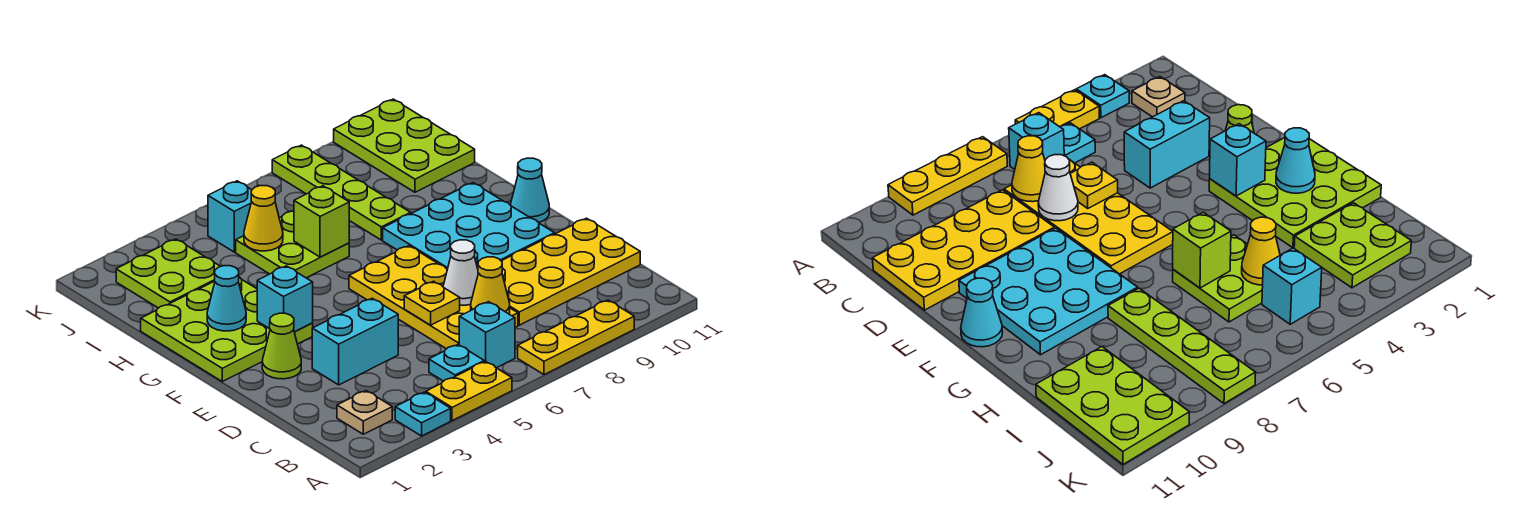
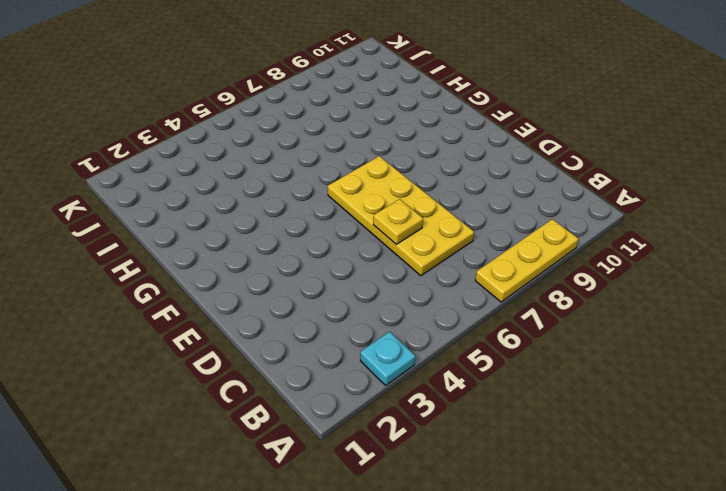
none -> yellow plate A4:A5 level 1
none -> tan plate B2 level 1
none -> cyan plate B5 level 1

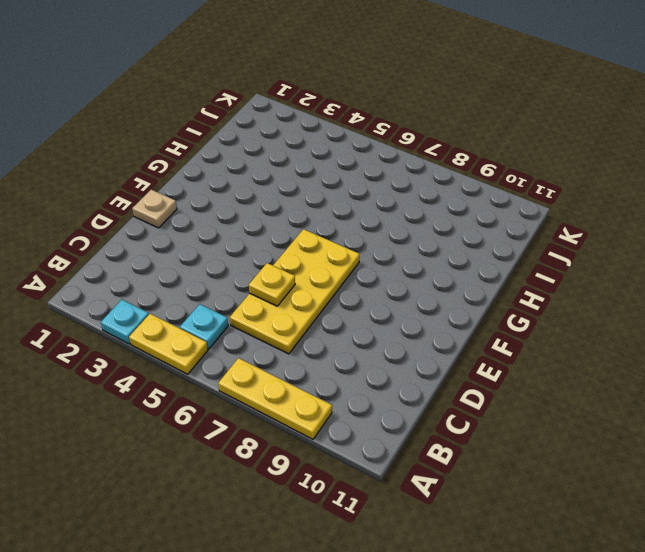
tan plate E1 level 1 -> tan plate B2 level 1
none -> cyan brick B6 level 1
none -> yellow plate C8:D11 level 1
none -> cyan brick D3:D4 level 1

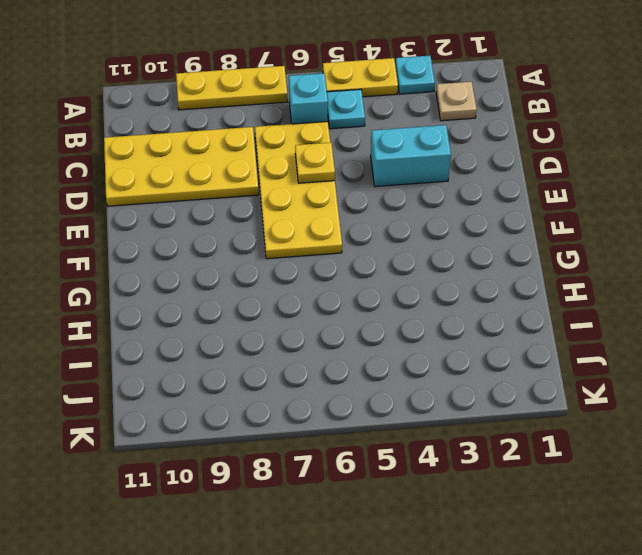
none -> lime cone E2 level 1
none -> cyan plate E8:G10 level 1
none -> lime plate F1:H3 level 1

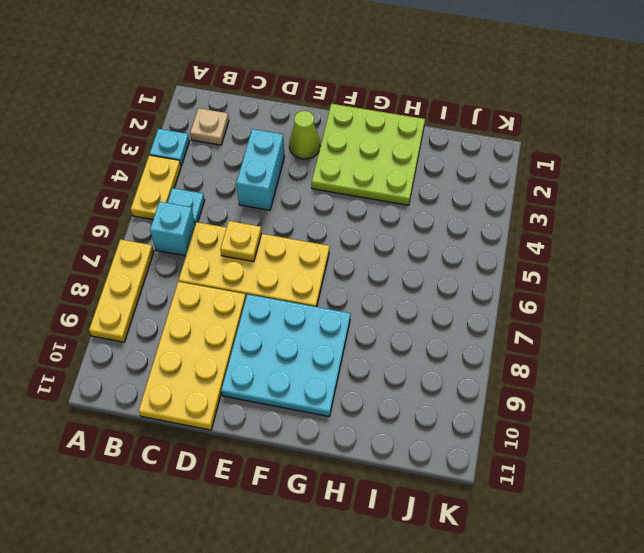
none -> cyan cone F11 level 1
none -> lime plate H5:I6 level 1
none -> lime plate H8:K8 level 1

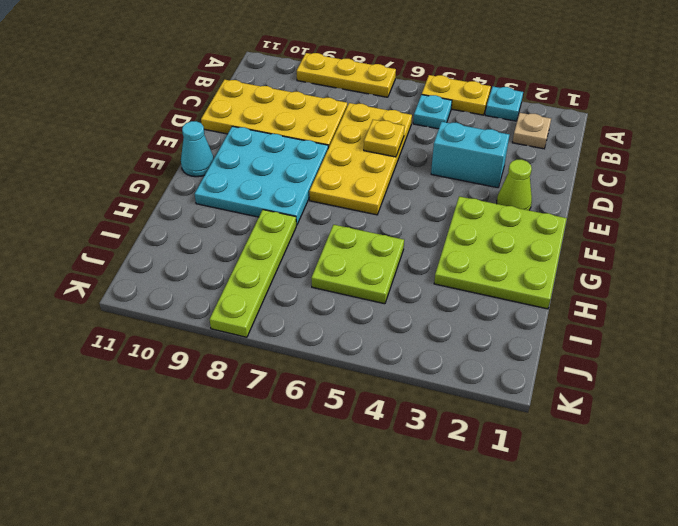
none -> cyan brick B6 level 1
none -> lime plate I2:J3 level 1
none -> lime plate I10:K11 level 1

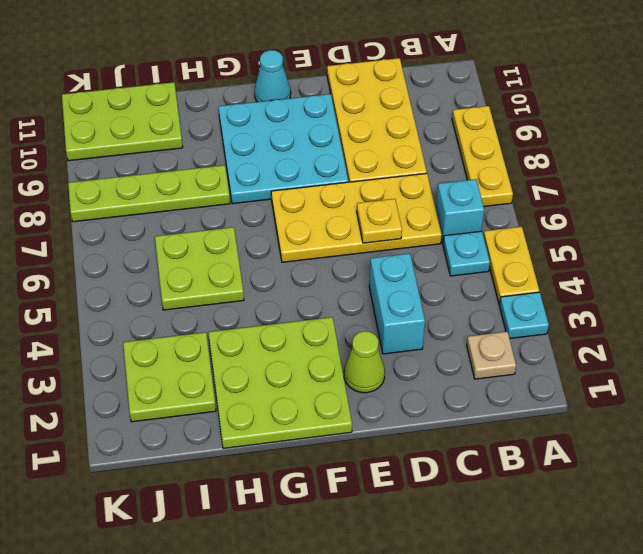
none -> cyan brick J5 level 1
none -> yellow cone C7 level 2
none -> white cone D7 level 2

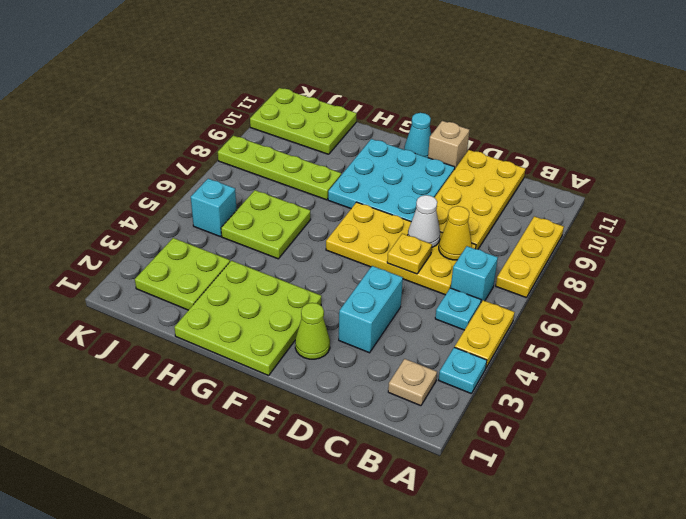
tan brick E11 level 1 -> none
none -> cyan brick F3 level 2
none -> cyan cone G2 level 2
none -> lime brick H6 level 2

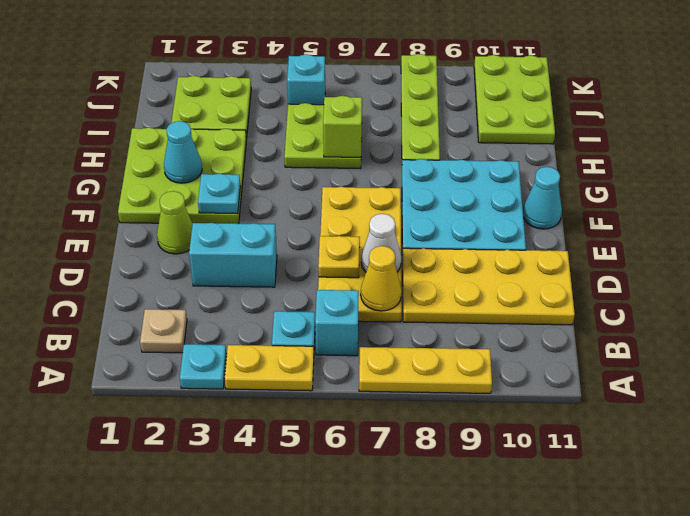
cyan plate F3 level 2 -> cyan brick F3 level 2
none -> yellow cone I5 level 2

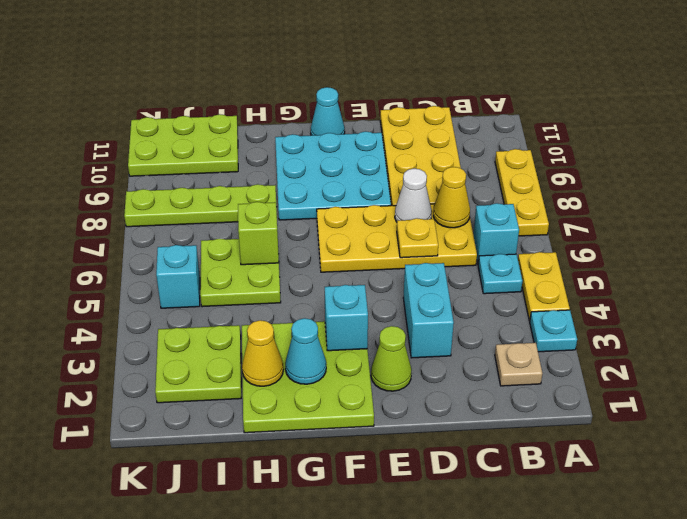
yellow cone H2 level 2 -> yellow cone I5 level 2

